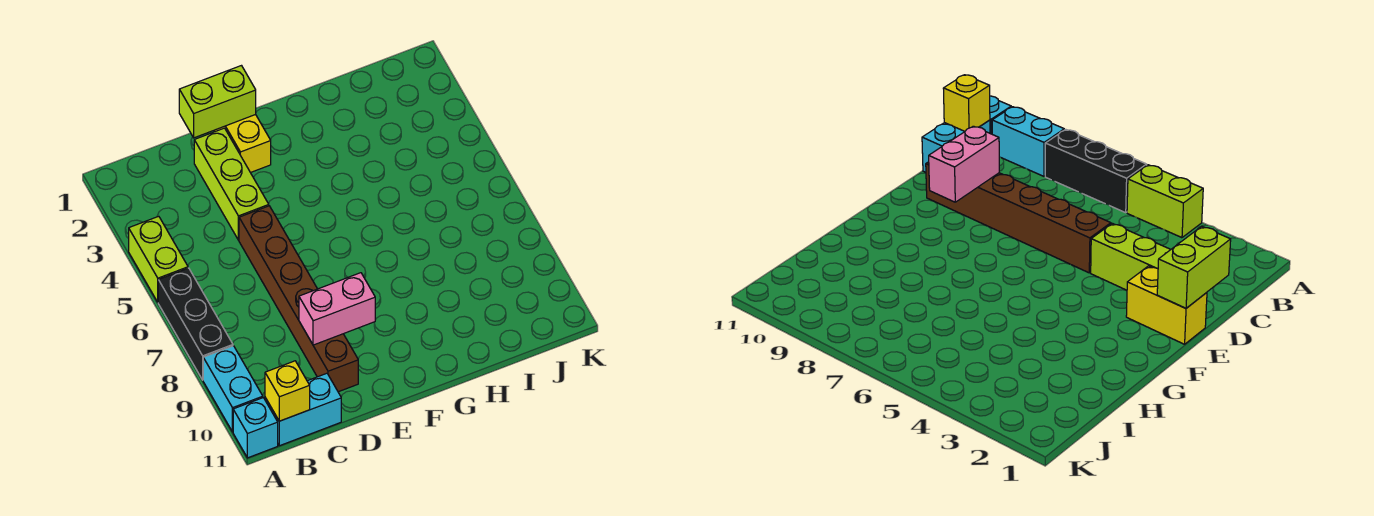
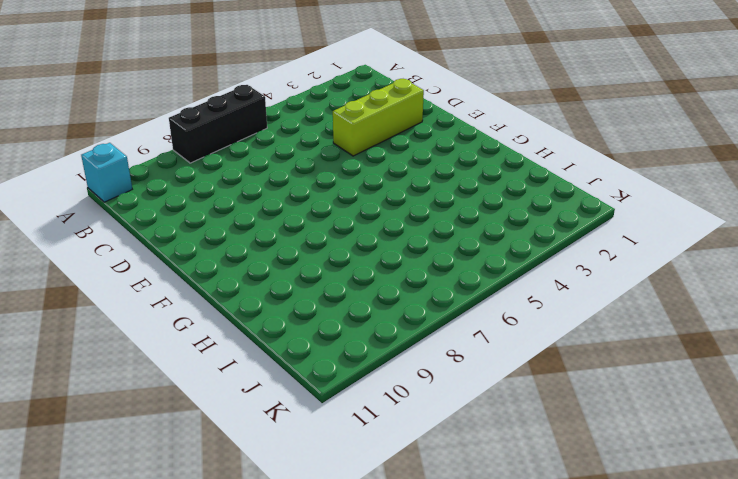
none -> lime brick A4:A5 level 1
none -> cyan brick A9:A10 level 1

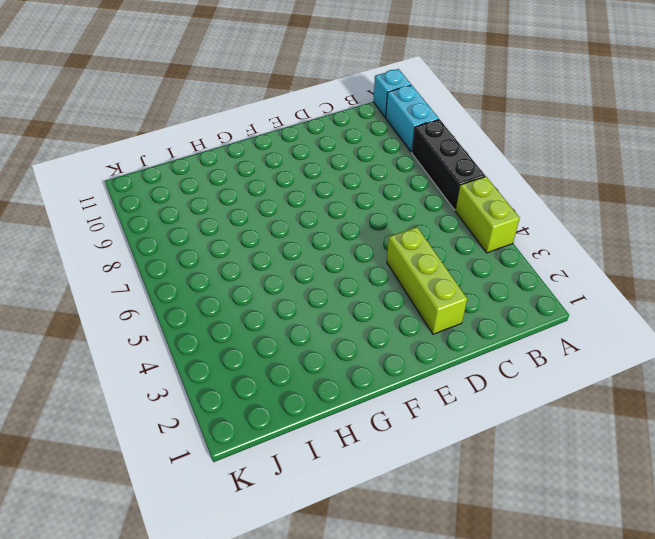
none -> cyan brick B11:C11 level 1
none -> brown brick D5:D10 level 1

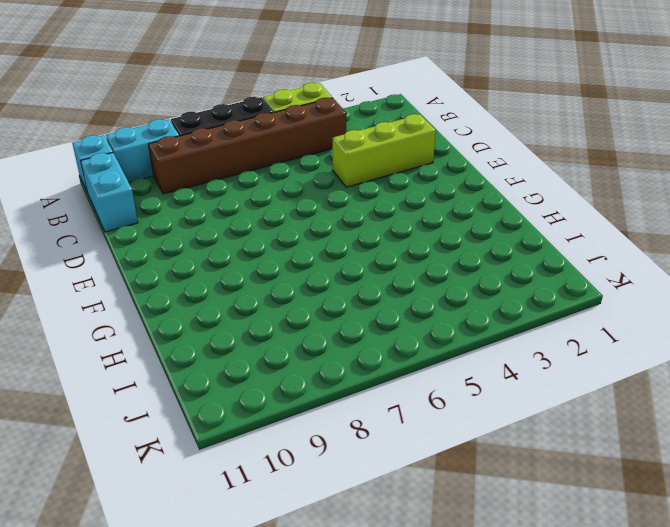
brown brick B4:B9 level 1 -> brown brick D5:D10 level 1
none -> yellow brick E1:E2 level 1
none -> yellow brick B11 level 2

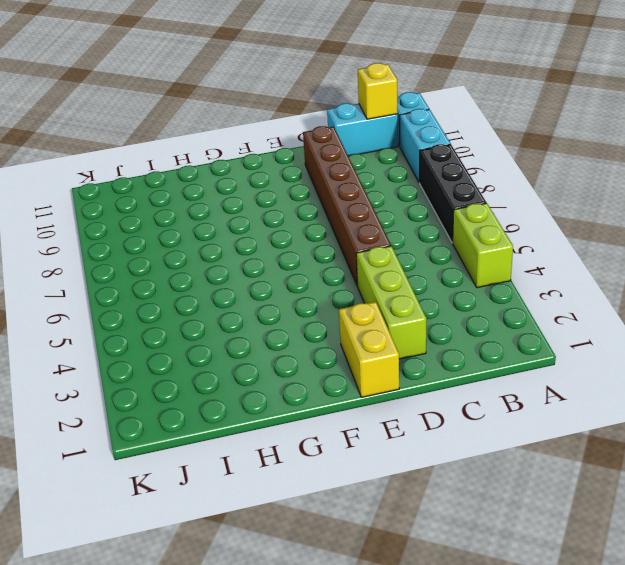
none -> lime brick D1:E1 level 2
none -> pink brick D9:E9 level 2

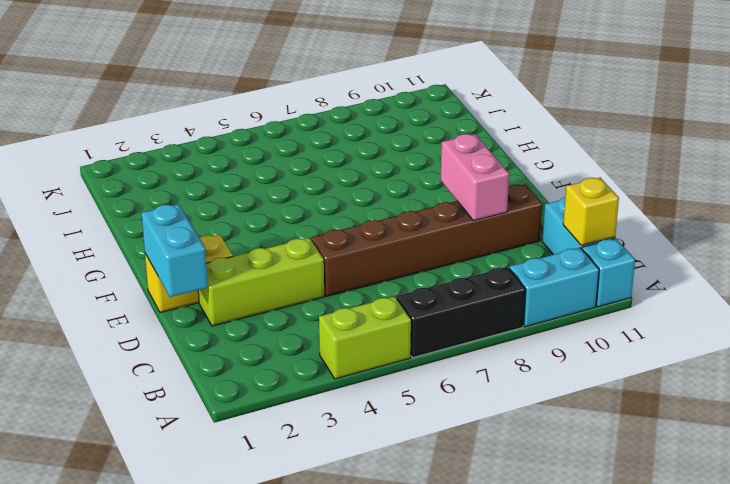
cyan brick D1:E1 level 2 -> lime brick D1:E1 level 2

